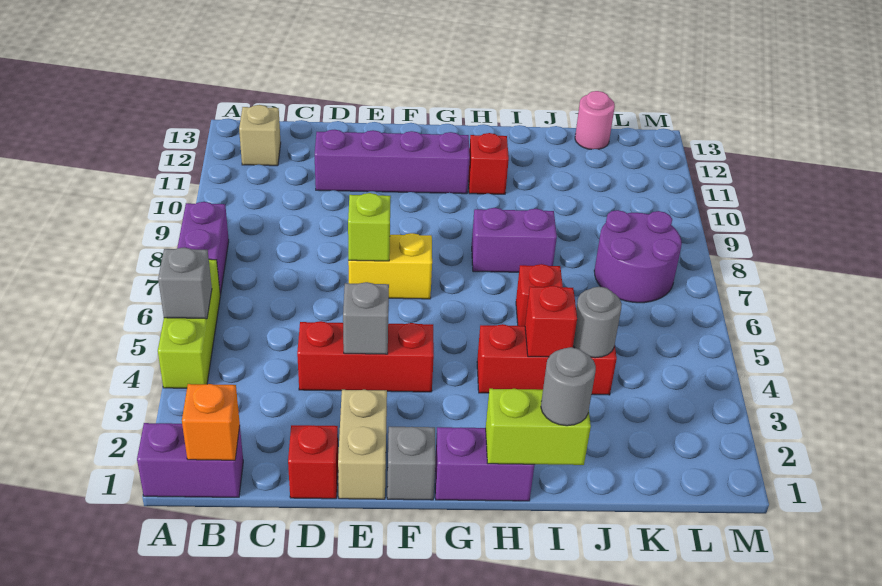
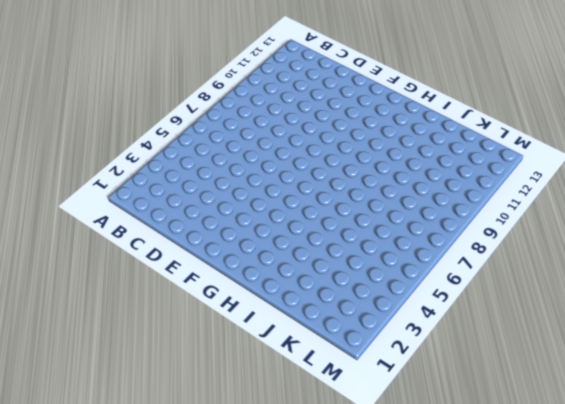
none -> purple brick A1:B1 level 1
none -> lime brick A4:A6 level 1
none -> purple brick A7:A8 level 1

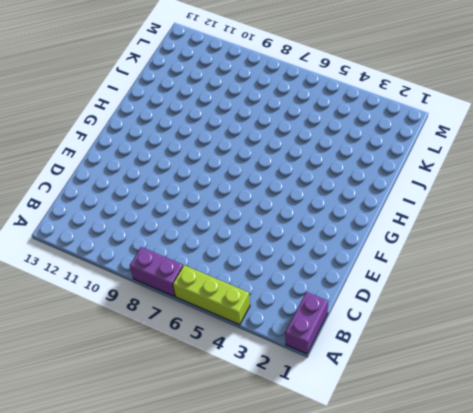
none -> tan brick B12 level 1
none -> red brick D1 level 1
none -> red brick D4:F4 level 1

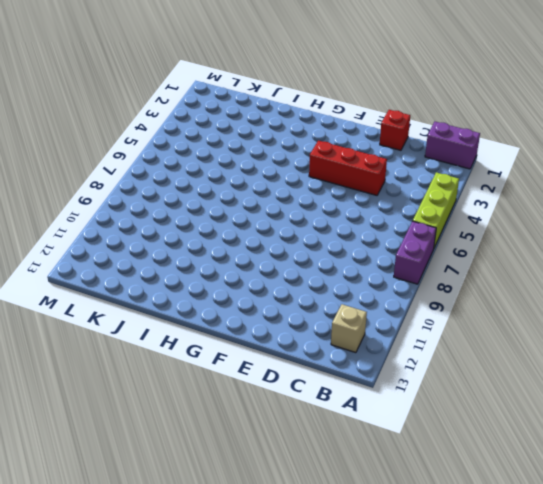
none -> purple brick D11:G11 level 1
none -> tan brick E1:E2 level 1
none -> yellow brick E7:F7 level 1

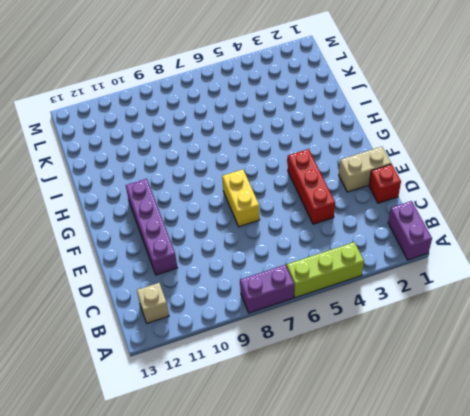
none -> grey brick F1 level 1
none -> purple brick G1:H1 level 1
none -> red brick H4:J4 level 1

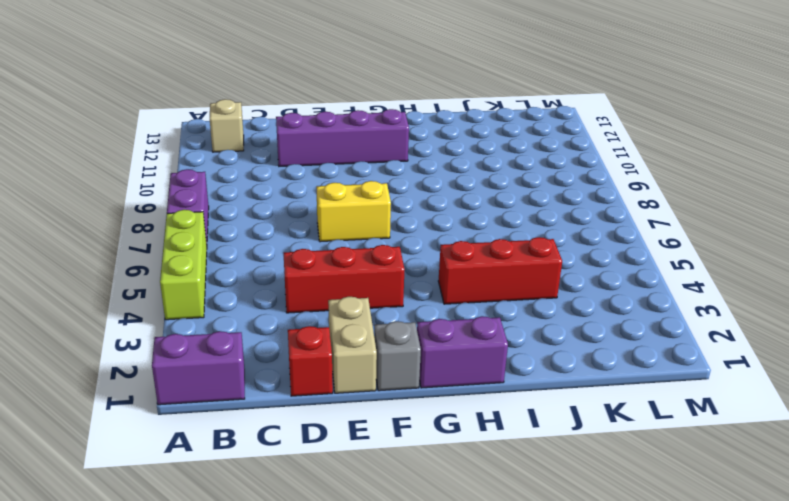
none -> purple brick H8:I8 level 1
none -> red brick H11 level 1
none -> red brick I6 level 1

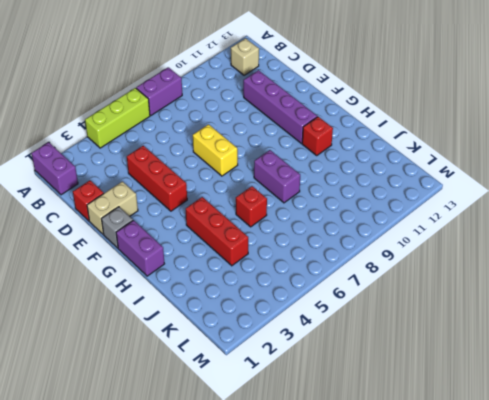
none -> purple round brick K7:L8 level 1
none -> pink round brick K13 level 1
none -> grey brick A5 level 2

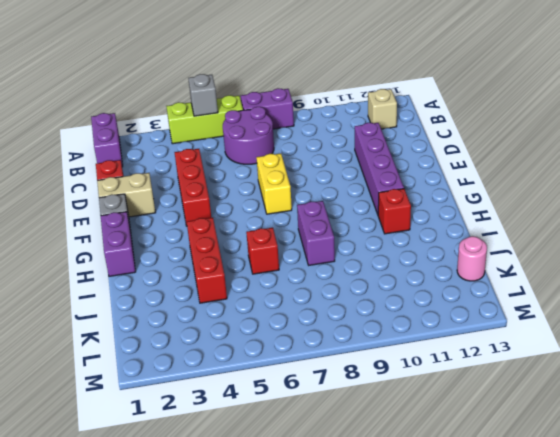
purple round brick B6:C7 level 1 -> purple round brick K7:L8 level 1
none -> orange brick B1 level 2
none -> grey brick E4 level 2
none -> lime brick E7 level 2

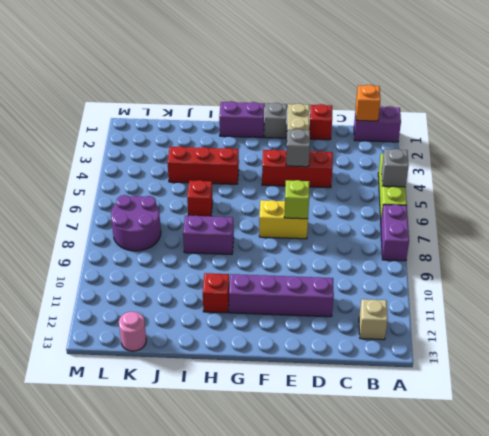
none -> lime brick H1:I1 level 2
none -> red brick I4 level 2
none -> grey round brick J4 level 2

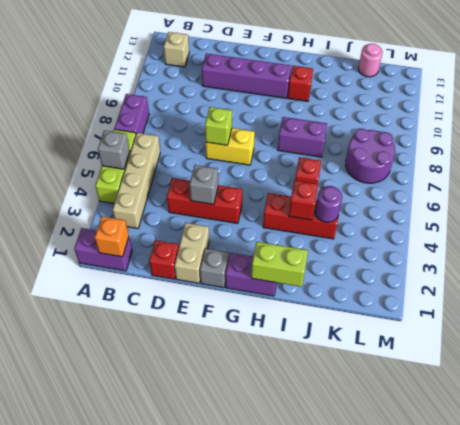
tan brick B3:B6 level 1 -> none
purple round brick J4 level 2 -> grey round brick J4 level 2
none -> grey round brick I1 level 3

